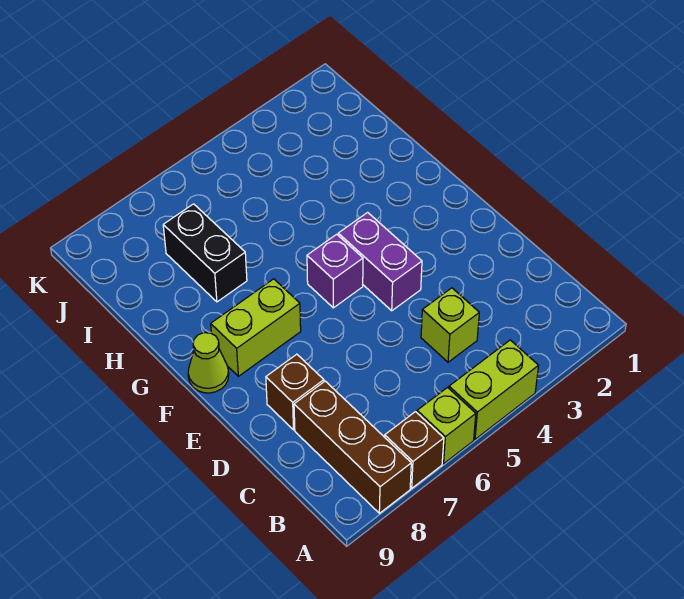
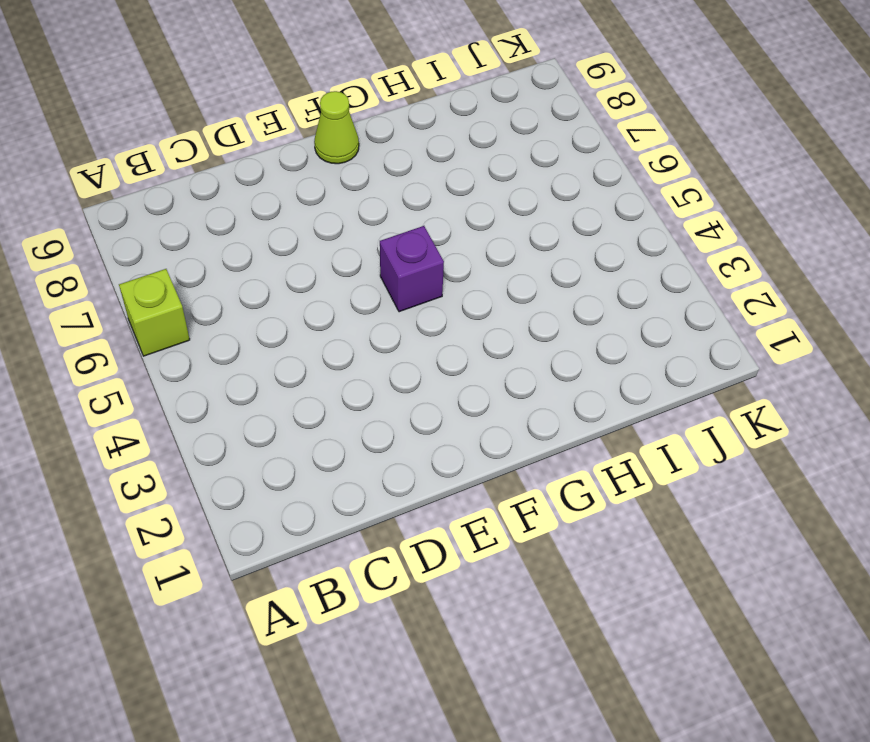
none -> lime brick A4:A5 level 1
none -> brown brick A7 level 1

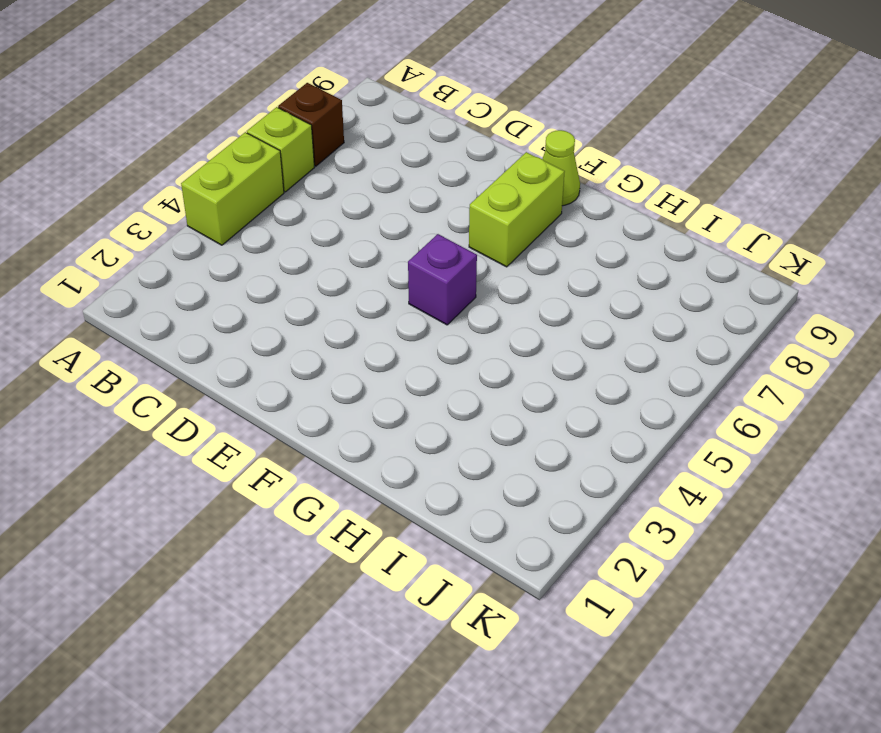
none -> brown brick A8:C8 level 1
none -> lime brick C4 level 1

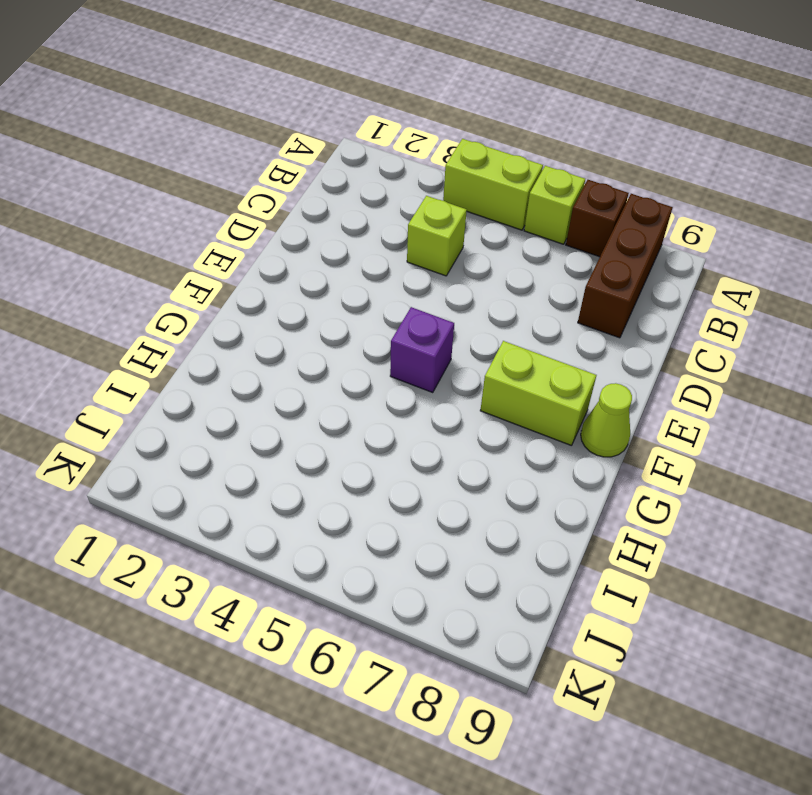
none -> brown brick D8 level 1
none -> purple brick E4:F4 level 1

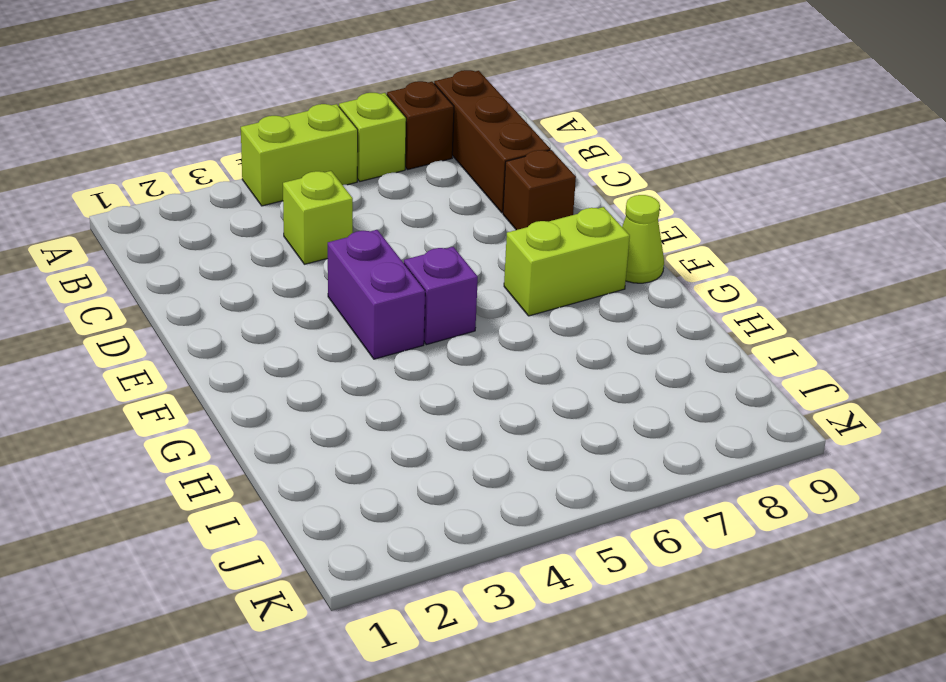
none -> black brick H7:I7 level 1

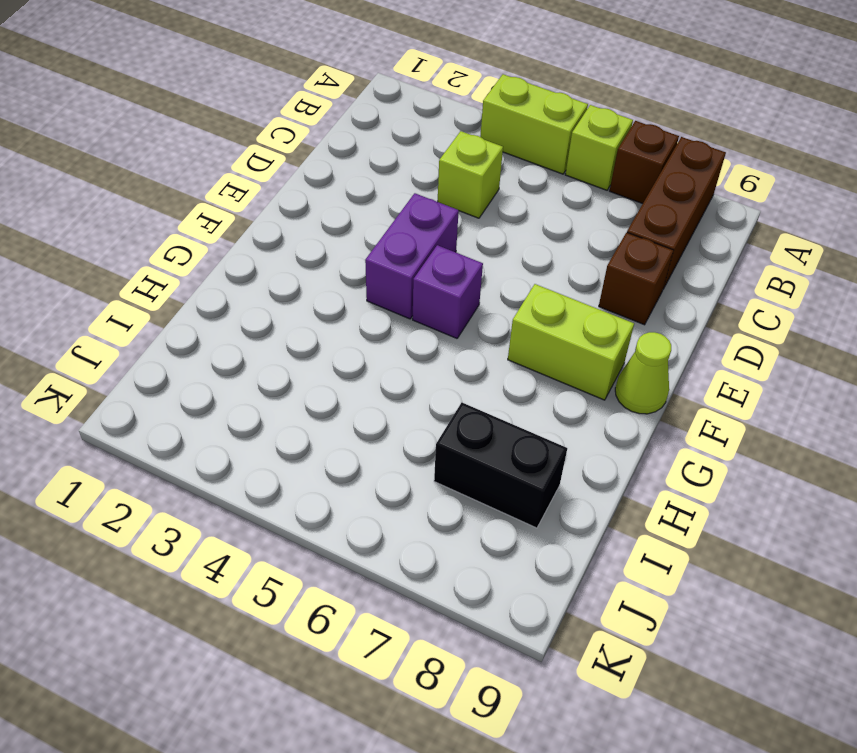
black brick I7:I8 level 1 -> black brick H7:I7 level 1

